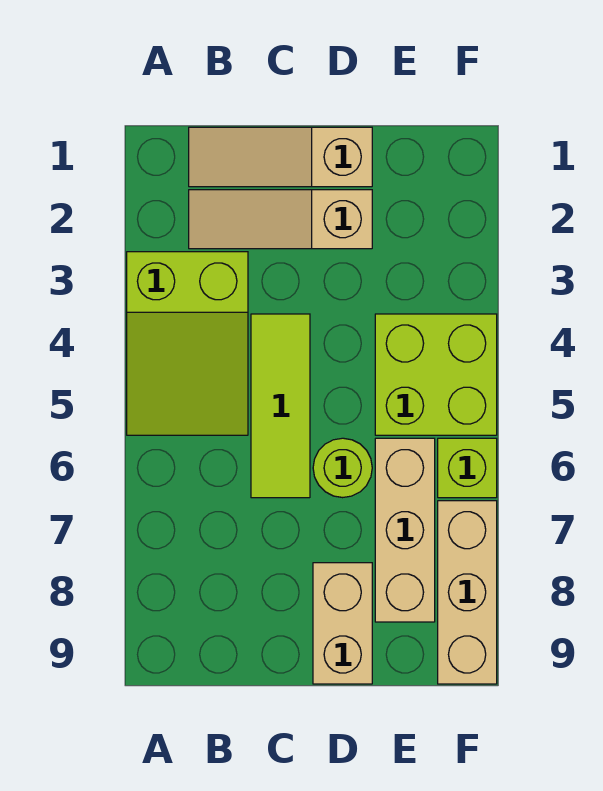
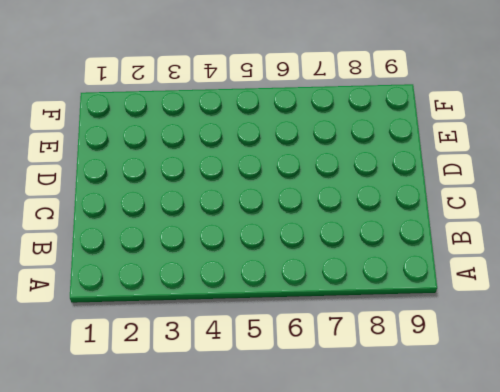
none -> lime slope A3:B5 level 1 top 3
none -> tan slope B1:D1 level 1 top D

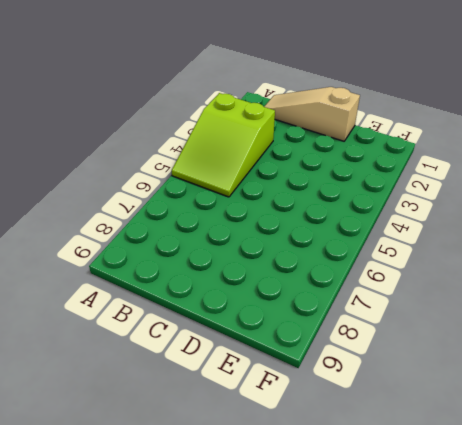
none -> tan slope B2:D2 level 1 top D
none -> lime tile C4:C6 level 1

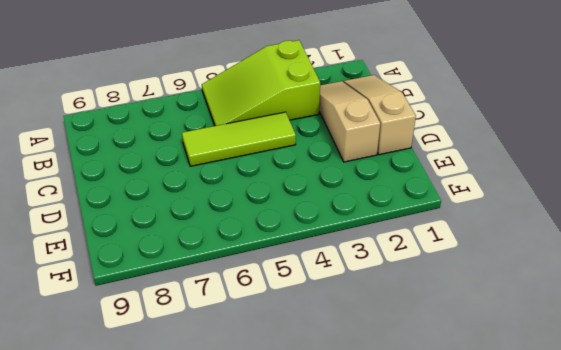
none -> lime round brick D6 level 1
none -> tan brick D8:D9 level 1

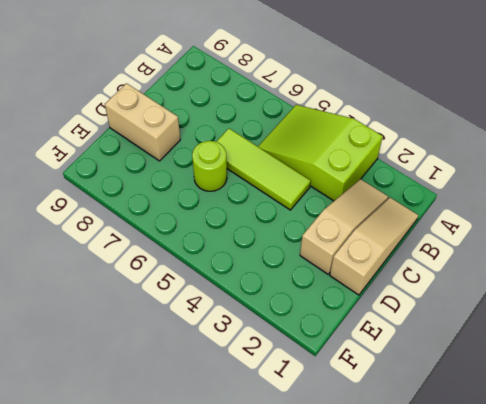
none -> lime brick E4:F5 level 1
none -> tan brick E6:E8 level 1

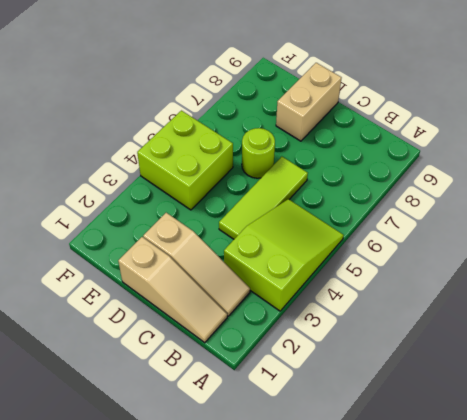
none -> tan brick E6:E8 level 1
none -> lime brick F6 level 1

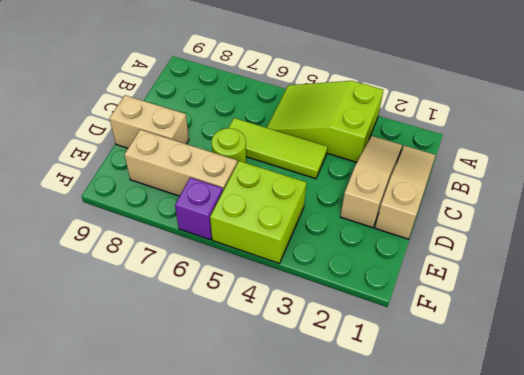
purple brick F6 level 1 -> lime brick F6 level 1
none -> tan brick F7:F9 level 1

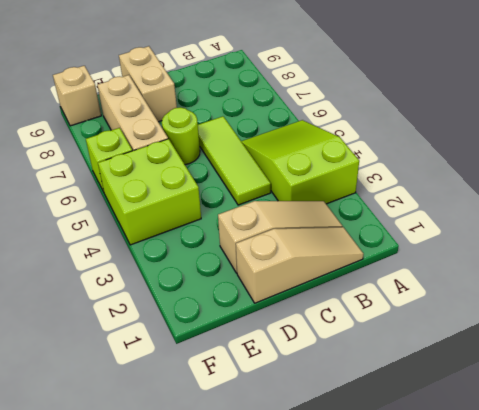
tan brick F9 level 1 -> tan brick F7:F9 level 1

